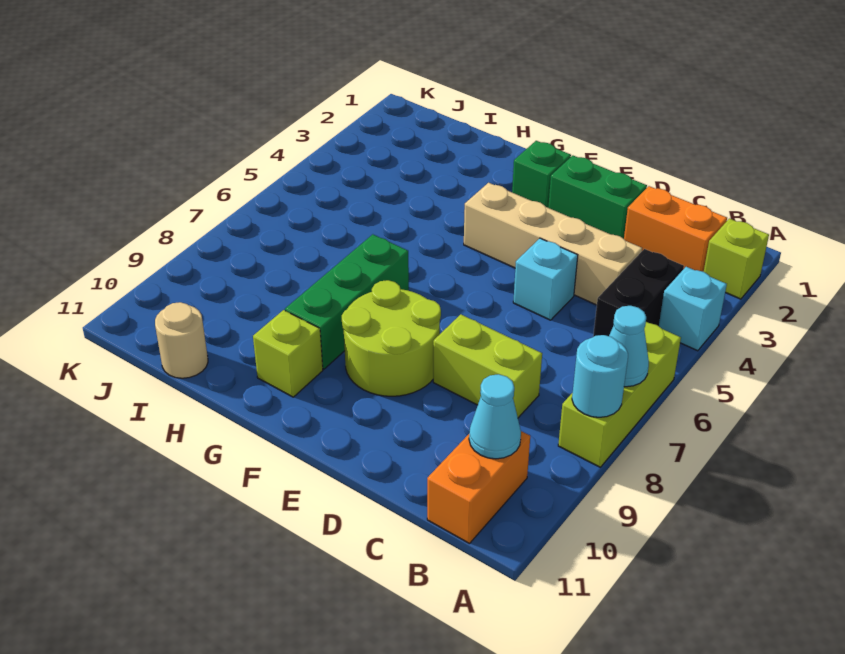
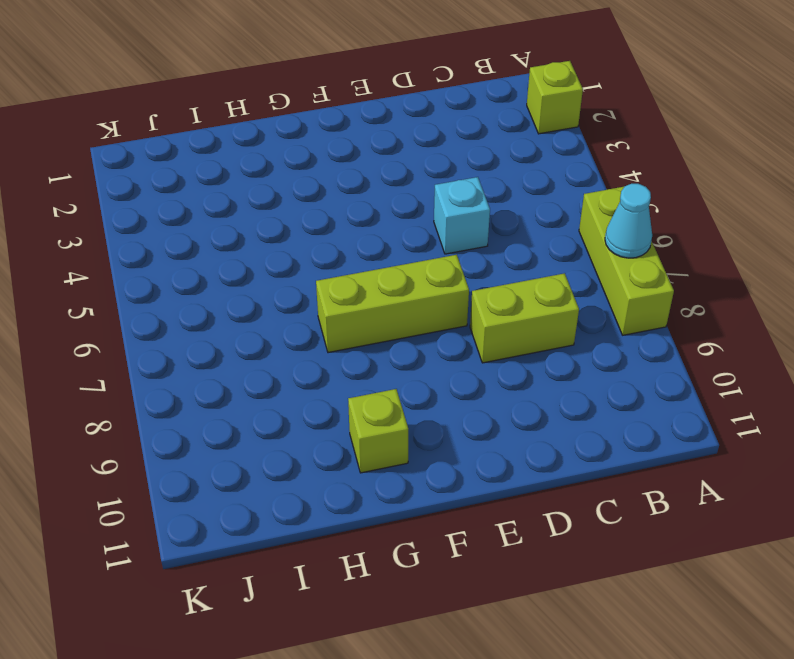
lime brick E7:G7 level 1 -> green brick G7:G9 level 1
none -> cyan brick A4 level 1
none -> orange brick B2:C2 level 1
none -> black brick B4:B5 level 1

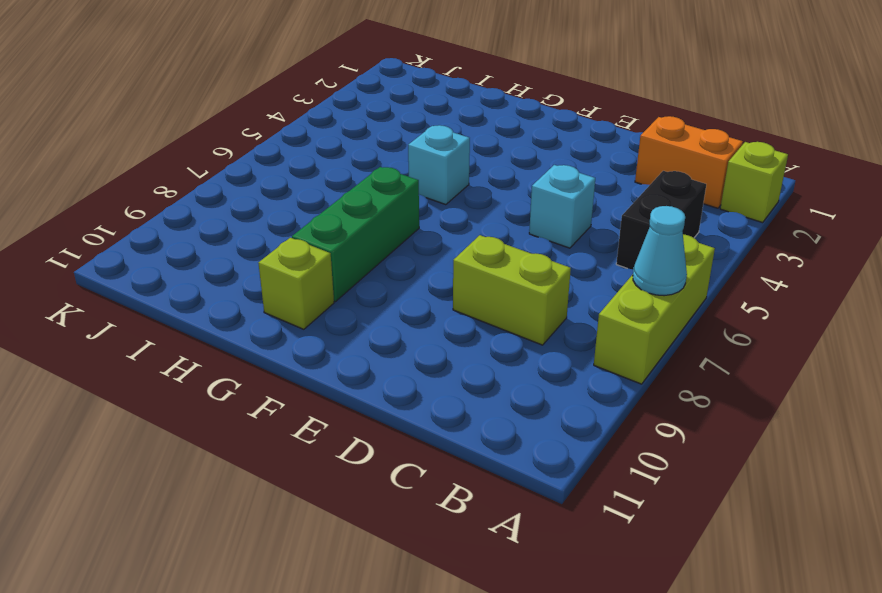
cyan brick G5 level 1 -> cyan brick A4 level 1
none -> orange brick B10:B11 level 1
none -> tan brick C4:F4 level 1
none -> green brick D2:E2 level 1

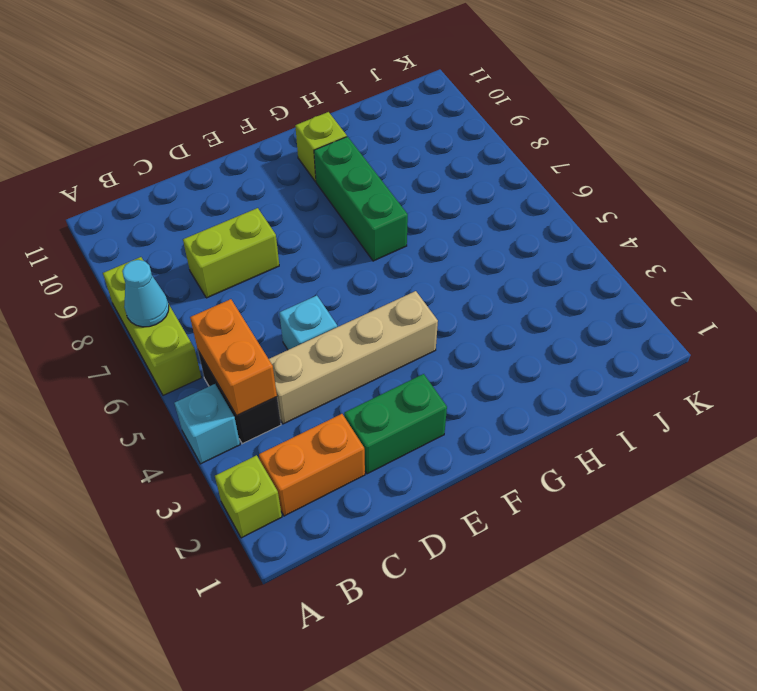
orange brick B4:B5 level 2 -> orange brick B10:B11 level 1
none -> lime round brick E8:F9 level 1
none -> green brick F2 level 1
none -> tan round brick I11 level 1

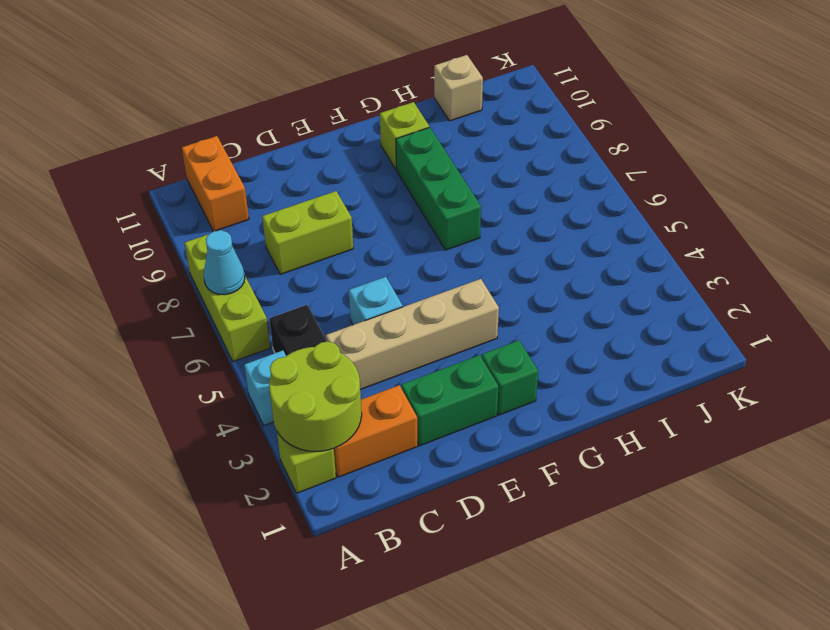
lime round brick A2:B3 level 2 -> lime round brick E8:F9 level 1
tan brick I11 level 1 -> tan round brick I11 level 1
none -> cyan round brick A8 level 2
none -> cyan cone B10 level 2

